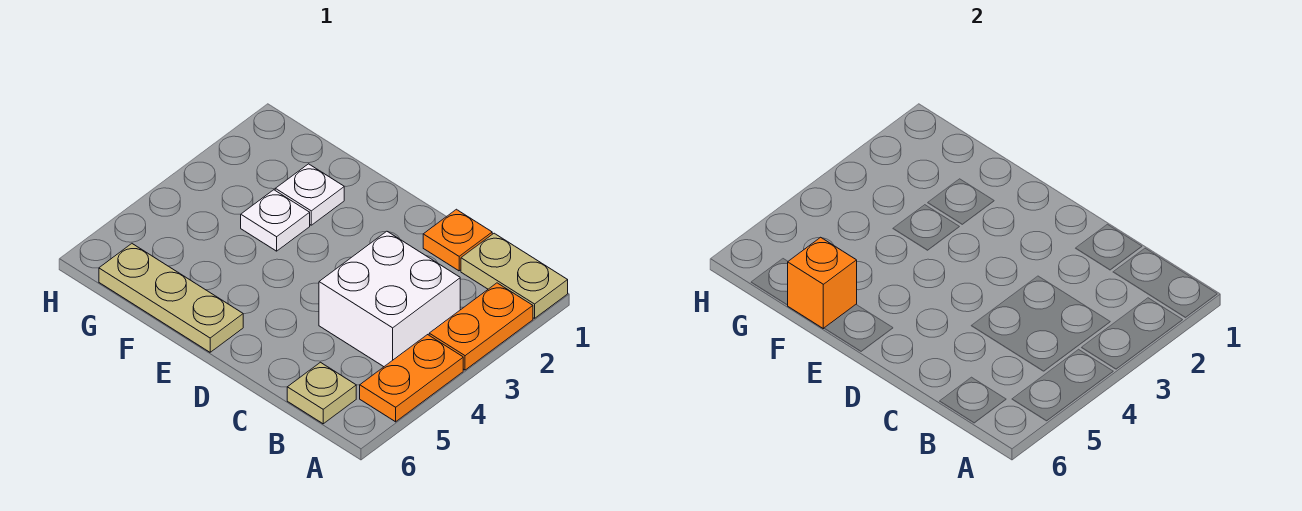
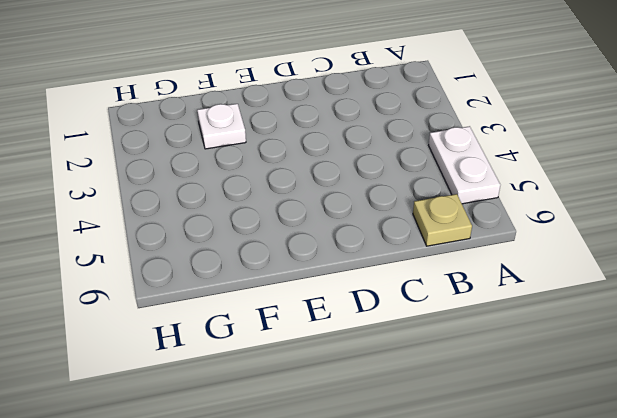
white plate A4:A5 level 1 -> orange plate A4:A5 level 1
none -> tan plate A1:B1 level 1
none -> orange plate A2:A3 level 1

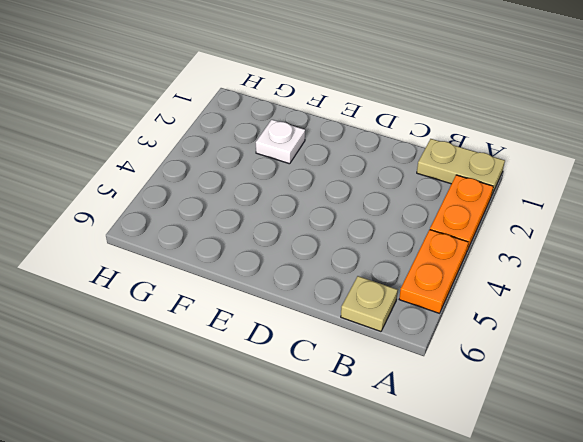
none -> white brick B3:C4 level 1
none -> orange plate C1 level 1

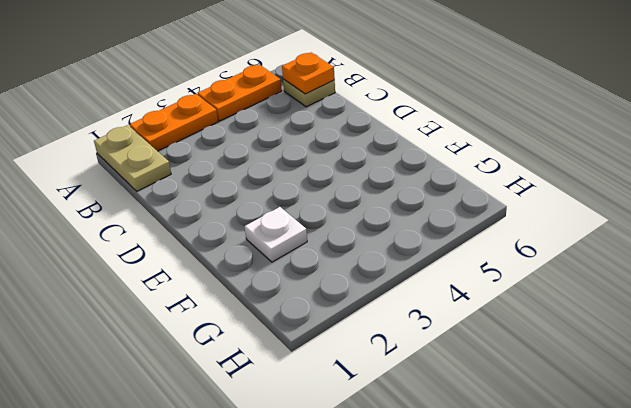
orange plate B6 level 2 -> orange plate C1 level 1
none -> white brick B3:C4 level 1
none -> tan plate E6:G6 level 1

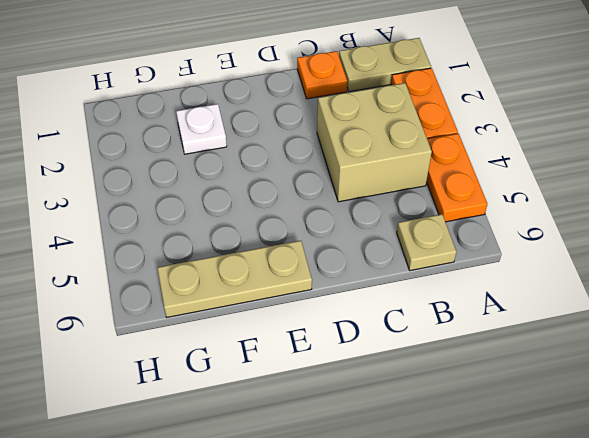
tan brick B3:C4 level 1 -> white brick B3:C4 level 1
none -> white plate F3 level 1
none -> orange brick F6 level 2

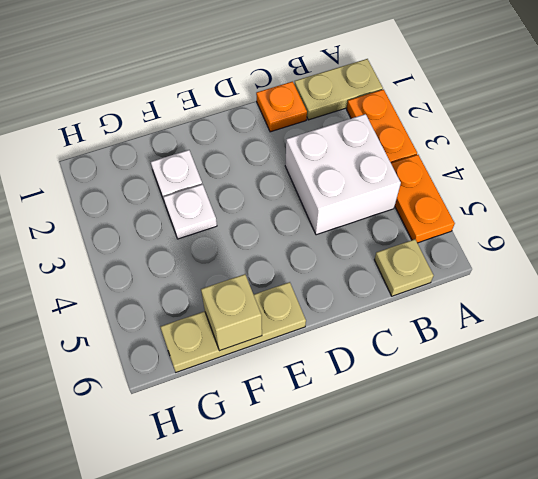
tan brick F6 level 2 -> orange brick F6 level 2

